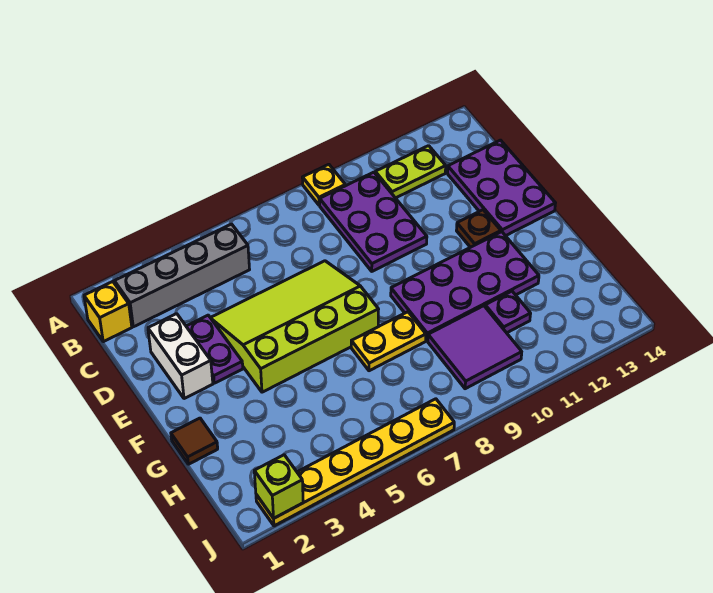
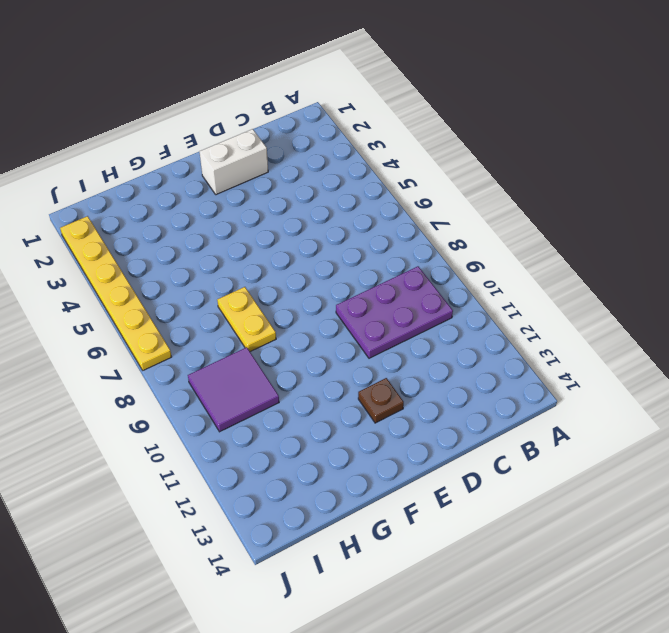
none -> yellow plate A9 level 1
none -> yellow brick B1 level 1
none -> grey brick B2:B5 level 1

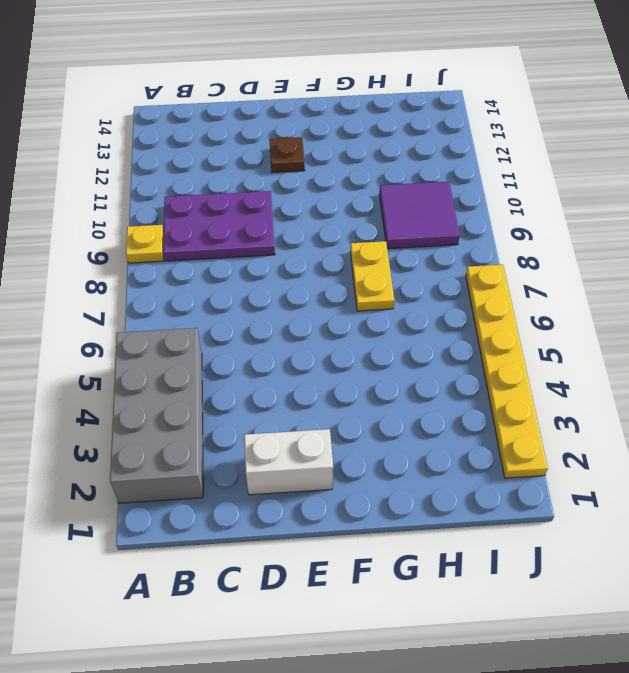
grey brick A2:B5 level 1 -> grey brick B2:B5 level 1
none -> yellow brick B1 level 1
none -> lime plate B11:B12 level 1
none -> purple plate C13:E14 level 1

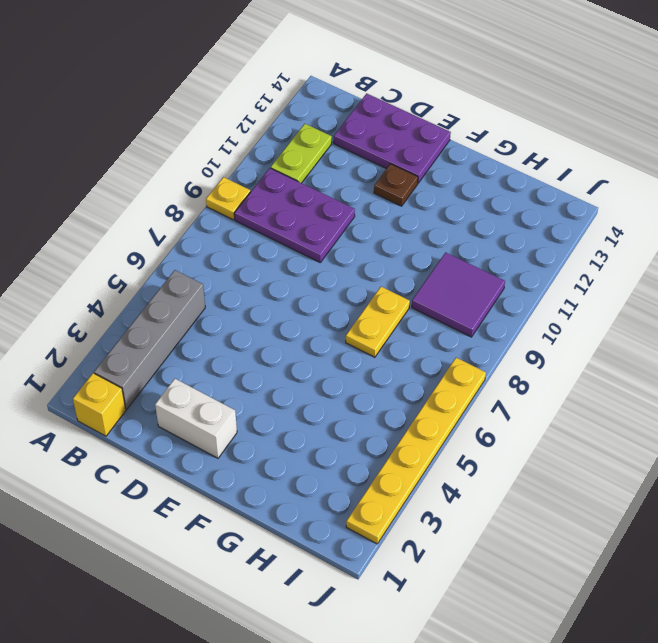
none -> purple plate D3:E3 level 1
none -> lime slope D4:F7 level 1 top F
none -> purple plate F9:G12 level 1

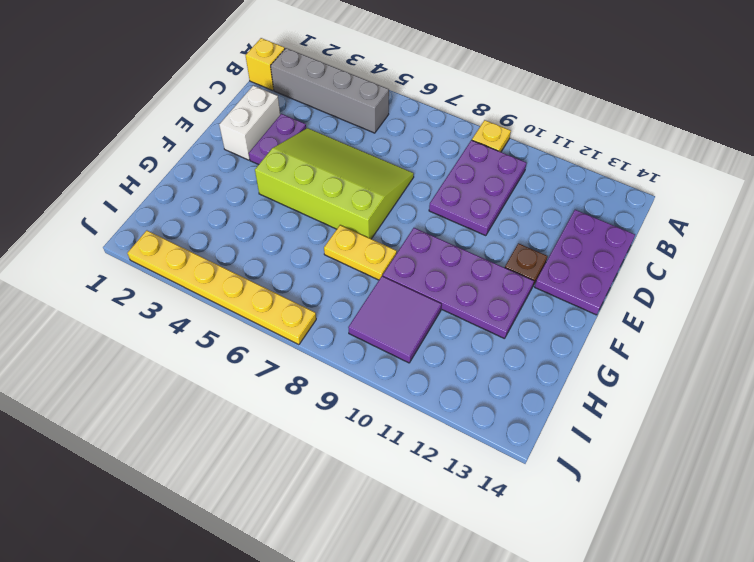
none -> lime plate B11:B12 level 1
none -> brown tile G1 level 1
none -> purple plate H11 level 1

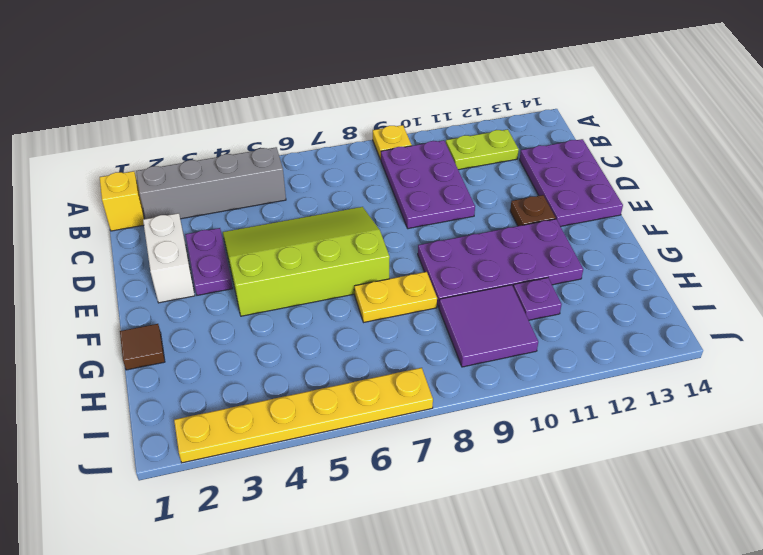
none -> lime brick J2 level 2

